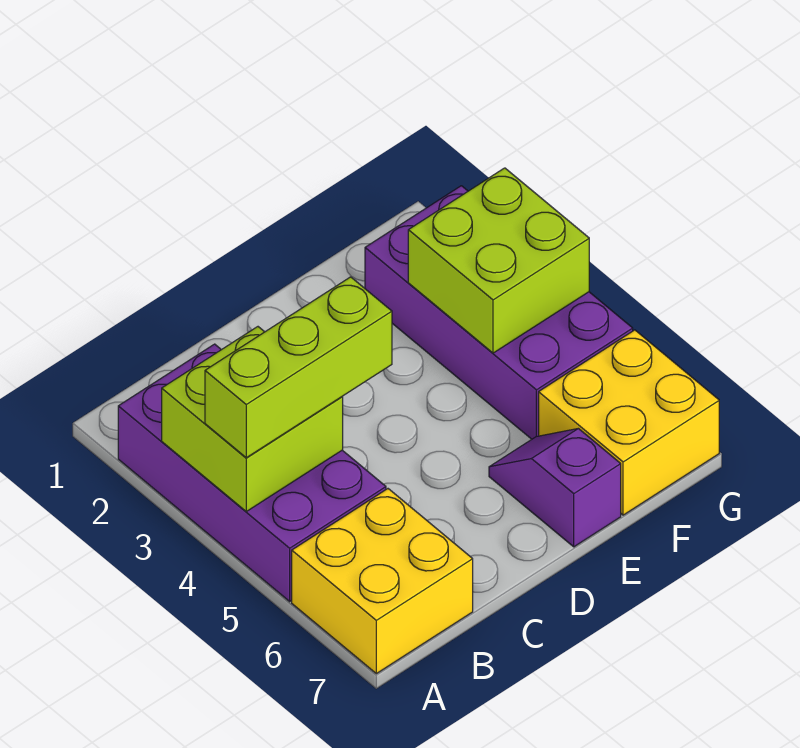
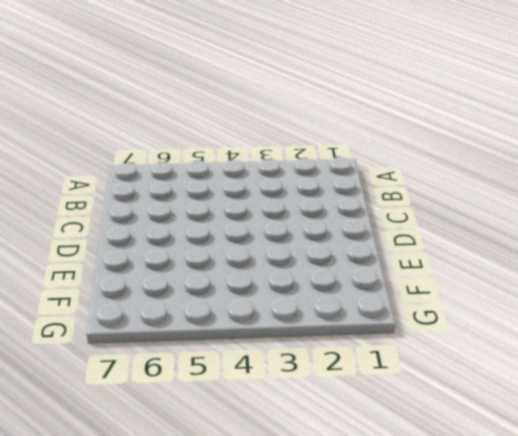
none -> purple brick A2:B5 level 1
none -> yellow brick A6:B7 level 1

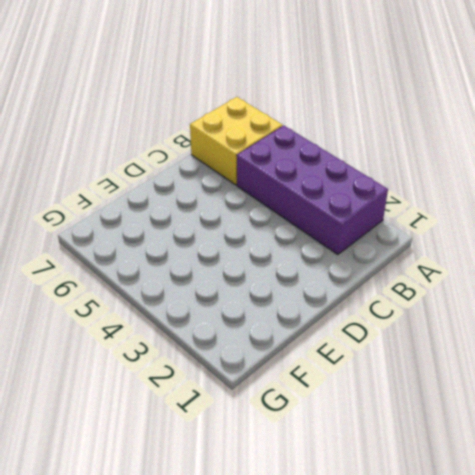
none -> purple slope E6:E7 level 1 top 7
none -> purple brick F2:G5 level 1

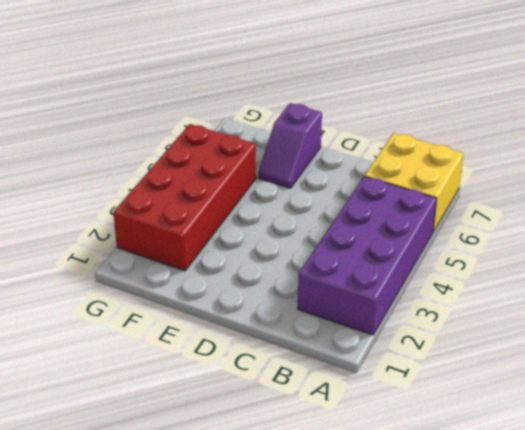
red brick F2:G5 level 1 -> purple brick F2:G5 level 1
none -> yellow brick F6:G7 level 1
none -> lime brick A3:B4 level 2

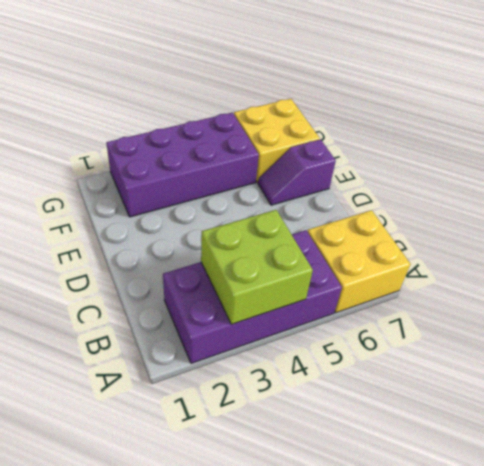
none -> lime brick F3:G4 level 2
none -> lime brick A4:C4 level 3

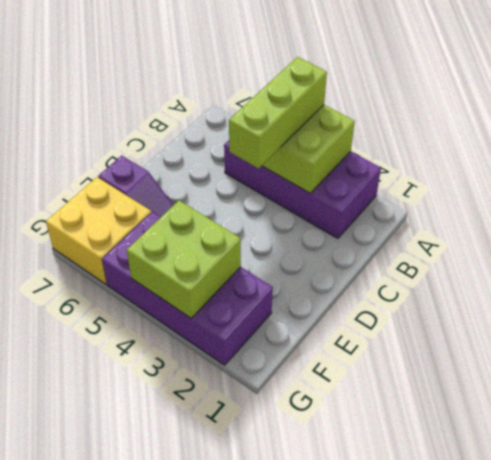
none -> yellow brick A6:B7 level 1

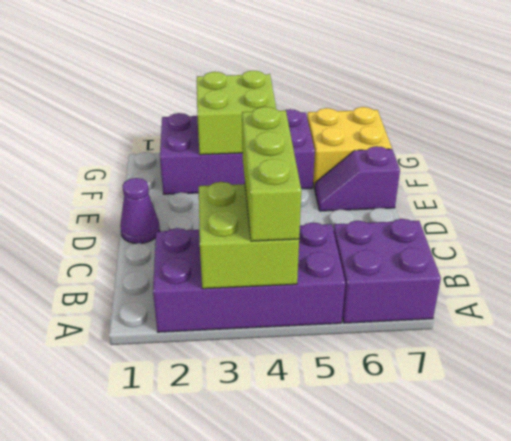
purple brick A6:B7 level 1 -> yellow brick A6:B7 level 1
purple cone D1 level 1 -> none

